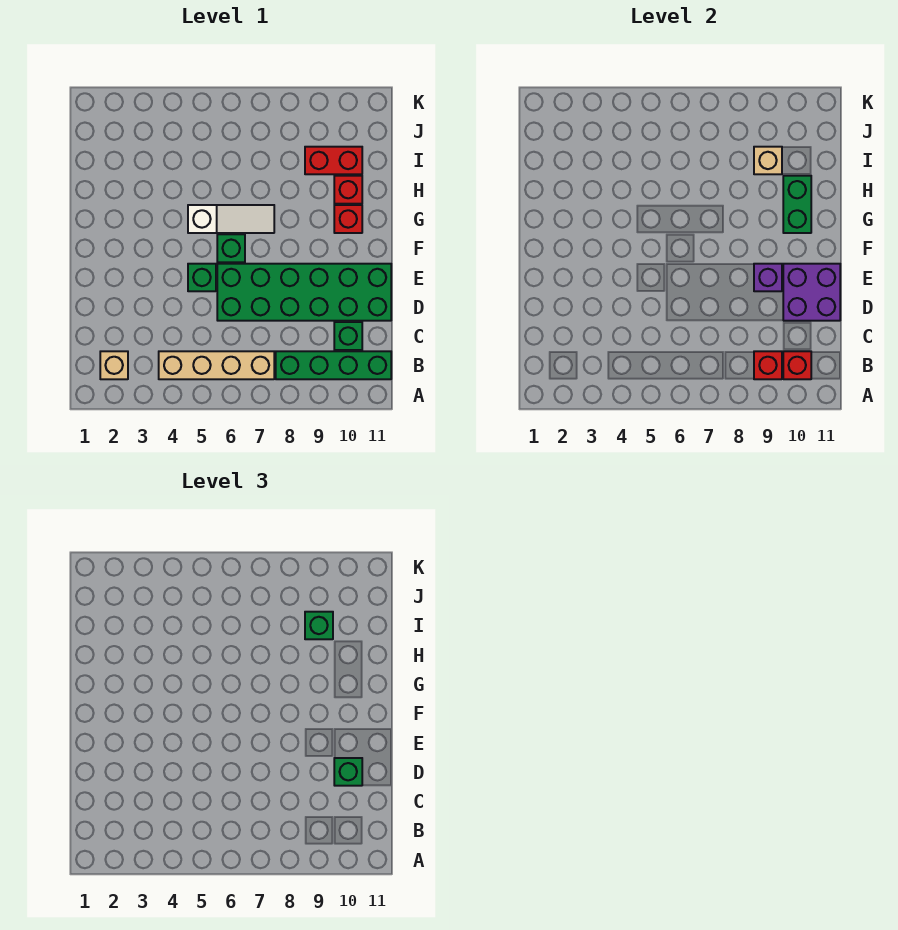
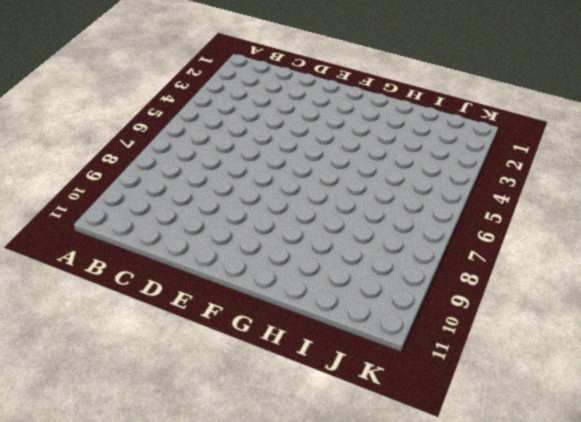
none -> tan brick B2 level 1
none -> tan brick B4:B7 level 1
none -> green brick B8:B11 level 1

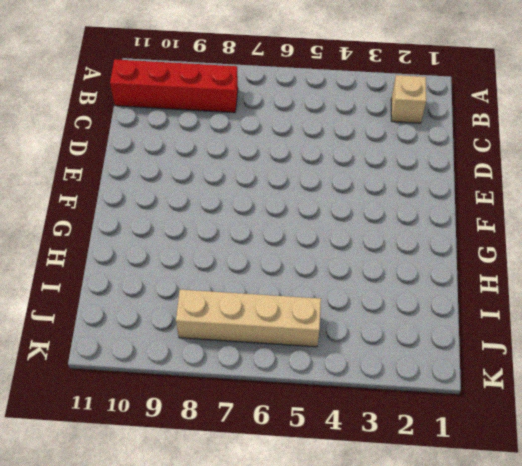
red brick B8:B11 level 1 -> green brick B8:B11 level 1
tan brick J5:J8 level 1 -> tan brick B4:B7 level 1
none -> green brick C10 level 1
none -> green brick D6:E11 level 1
none -> green brick E5 level 1

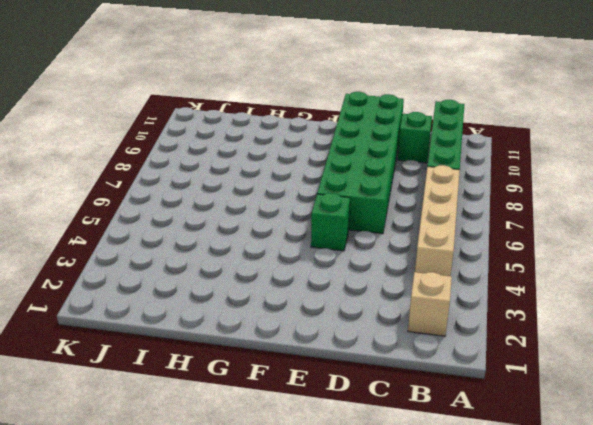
none -> green brick F6 level 1
none -> white slope G5:G7 level 1 top 5
none -> red brick G10 level 1

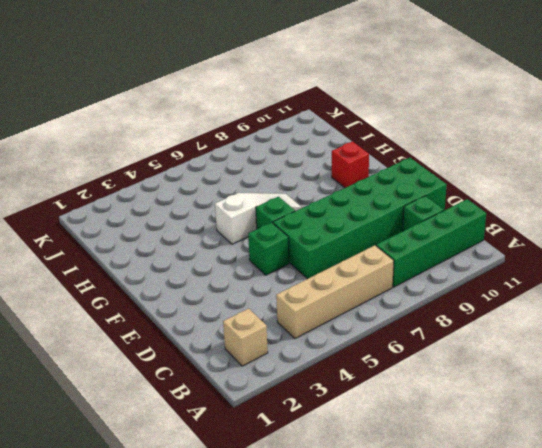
none -> red brick H10 level 1
none -> red brick I9:I10 level 1
none -> red brick B9 level 2

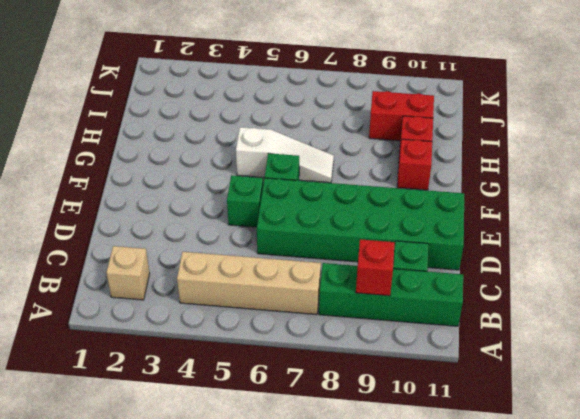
none -> red brick B10 level 2
none -> purple brick D10:E11 level 2
none -> purple brick E9 level 2

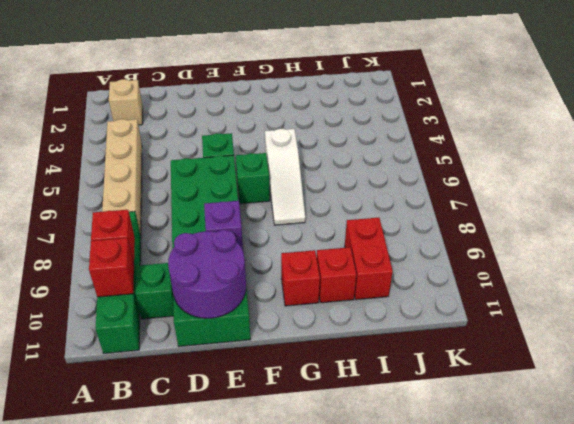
purple round brick D10:E11 level 2 -> purple brick D10:E11 level 2
none -> green brick G10:H10 level 2
none -> tan brick I9 level 2
none -> green brick D10 level 3

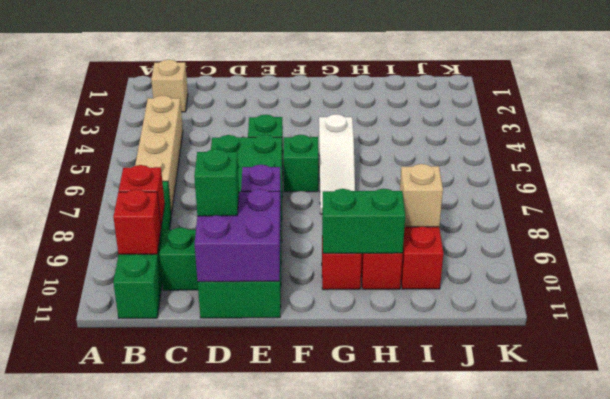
none -> green brick I9 level 3

